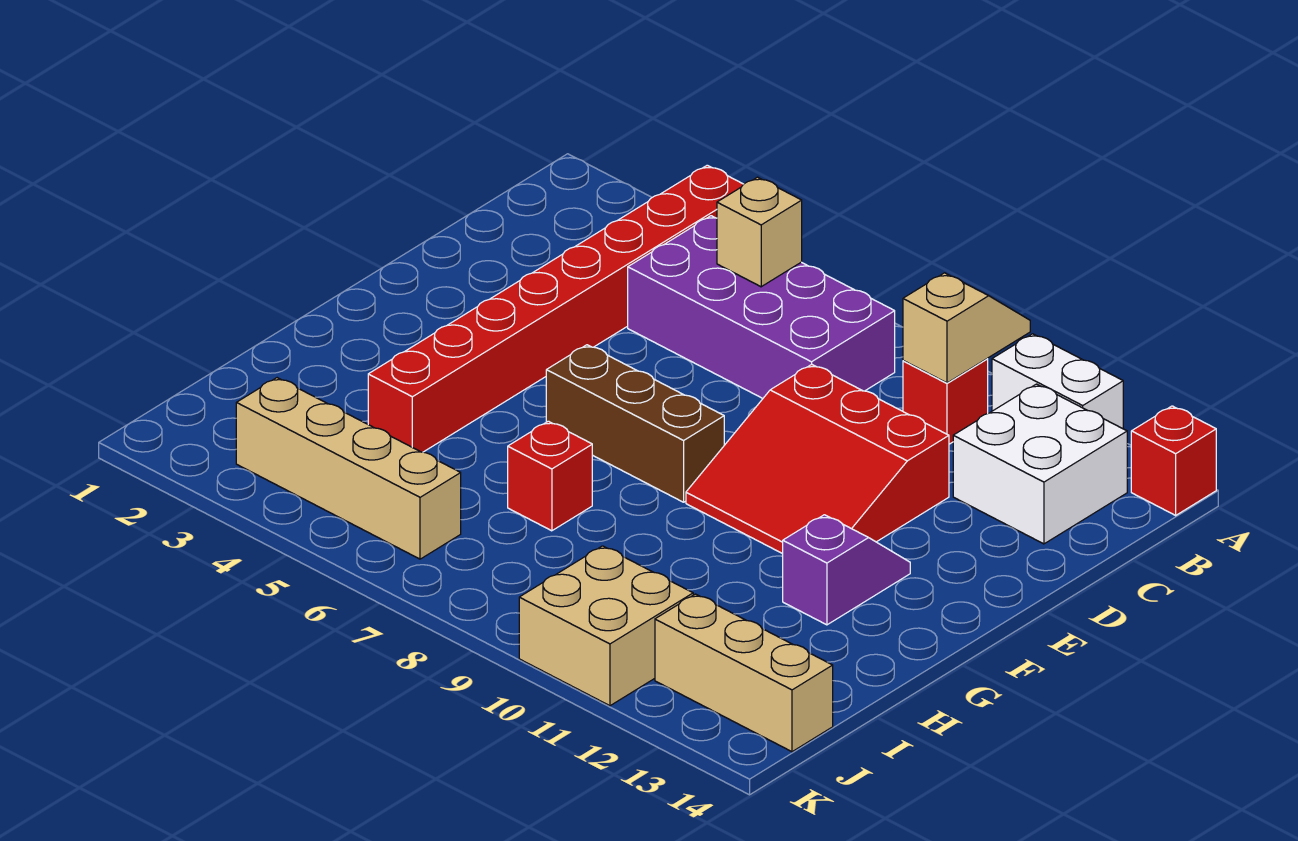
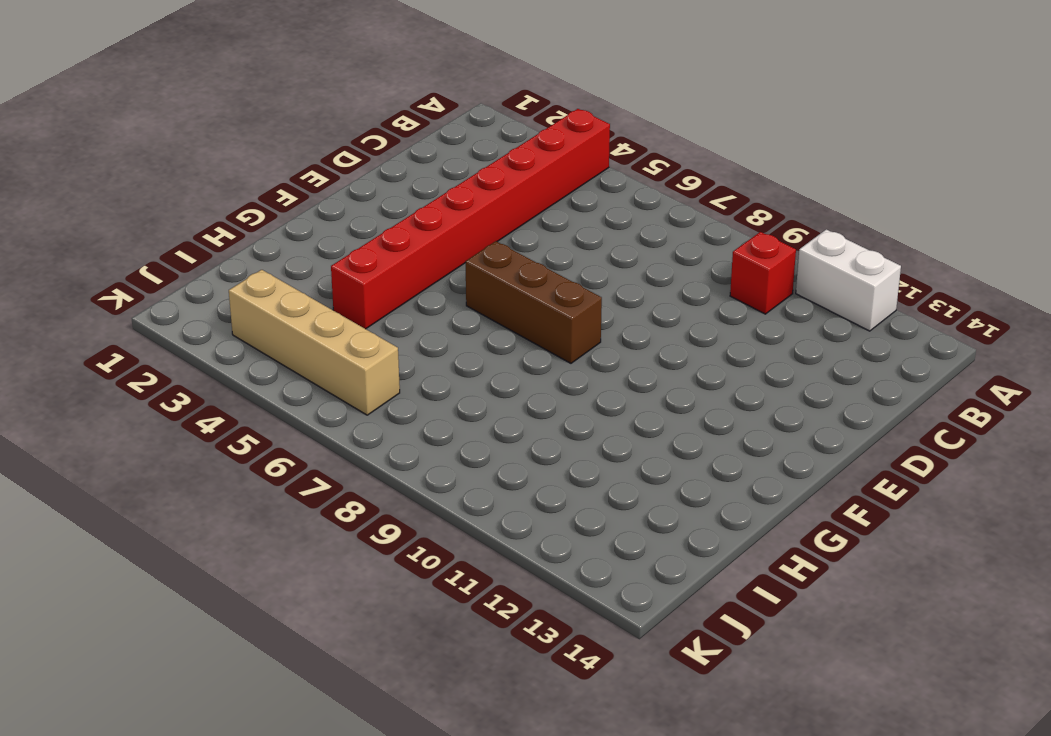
none -> red brick A14 level 1
none -> purple brick B5:C8 level 1
none -> white brick B12:C13 level 1

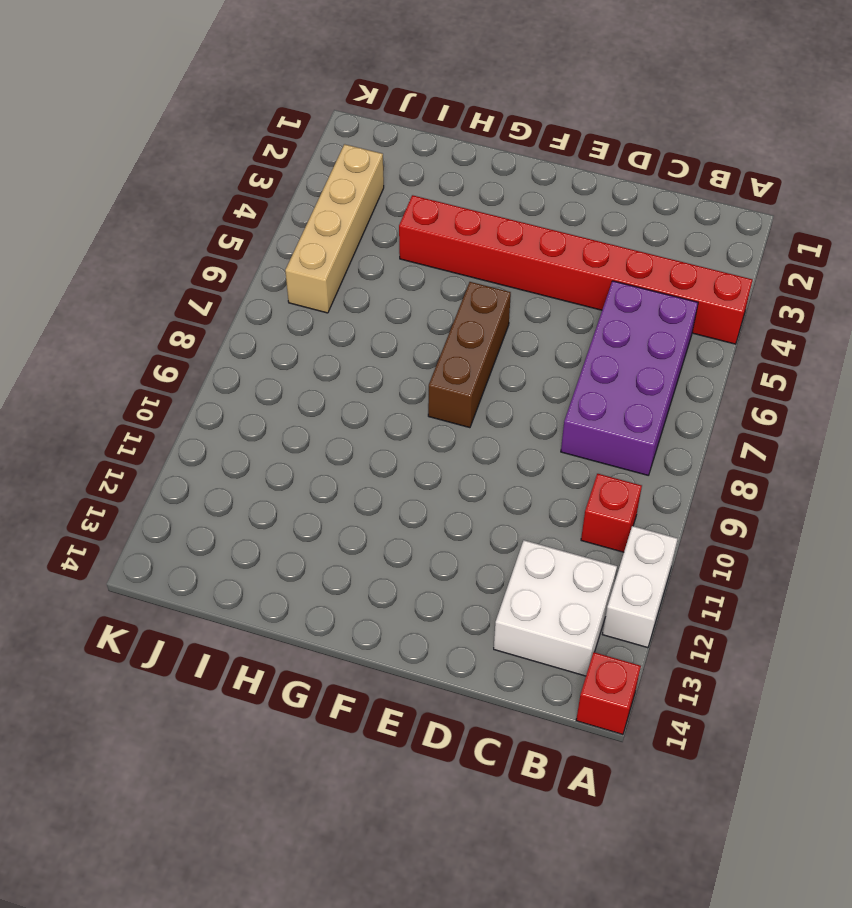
none -> red slope D9:F11 level 1 top D
none -> purple slope F12:G12 level 1 top G
none -> red brick H7 level 1

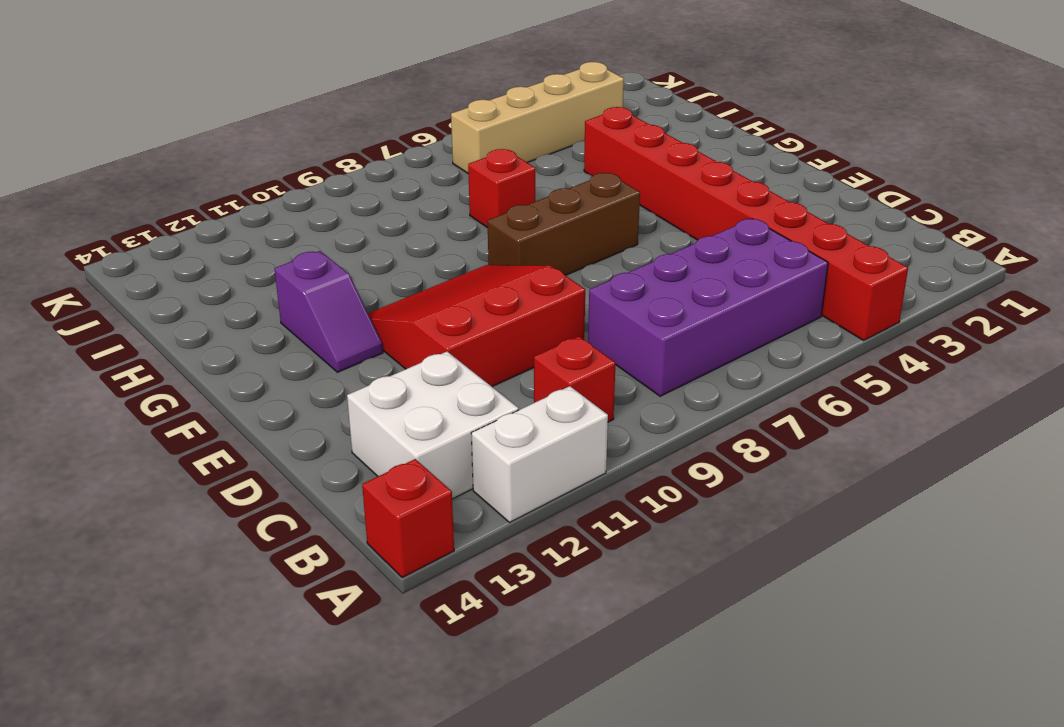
none -> tan brick J10:K11 level 1
none -> tan brick J12:J14 level 1
none -> tan slope A10:B10 level 2 top B

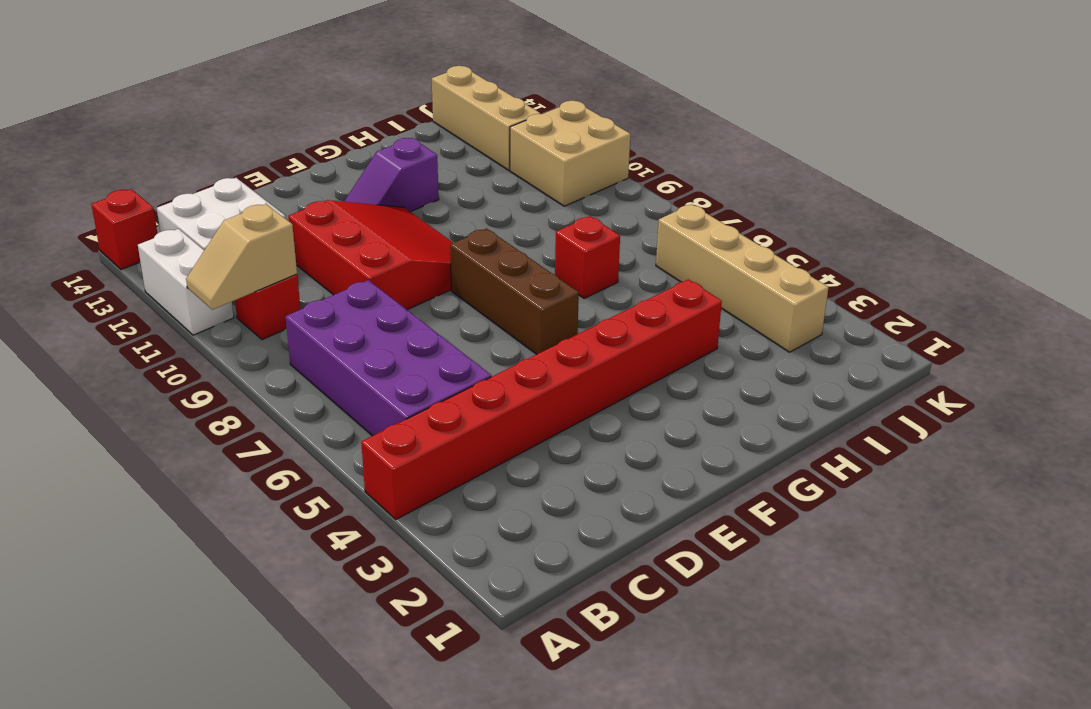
none -> tan brick B6 level 2

